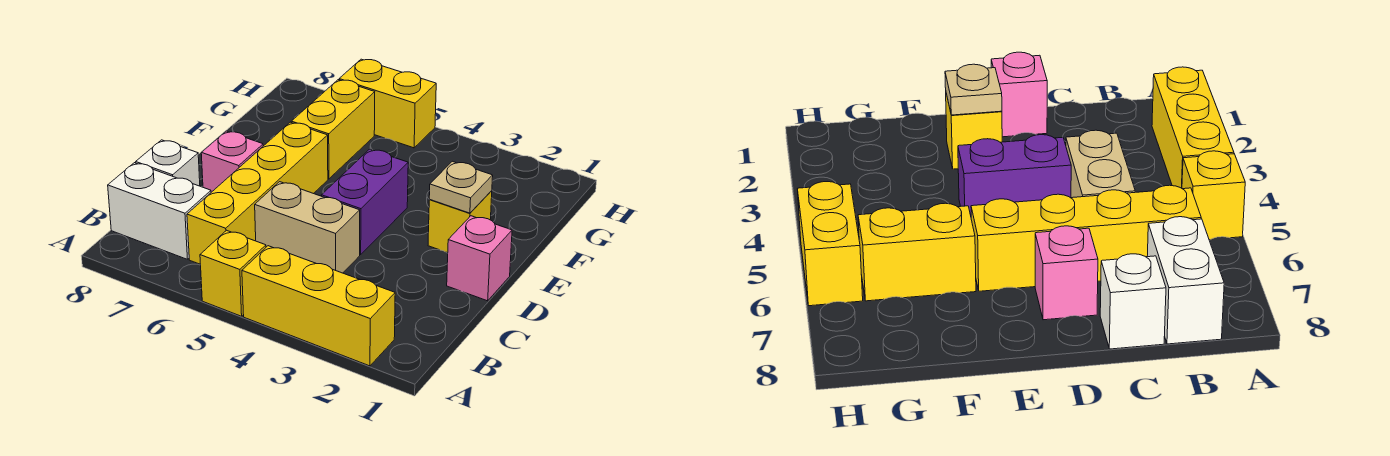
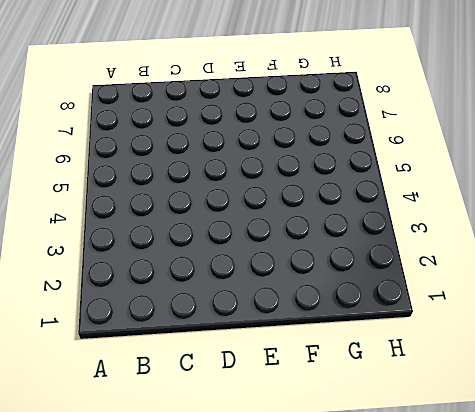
none -> yellow brick A2:A4 level 1
none -> yellow brick A5 level 1
none -> yellow brick B6:E6 level 1

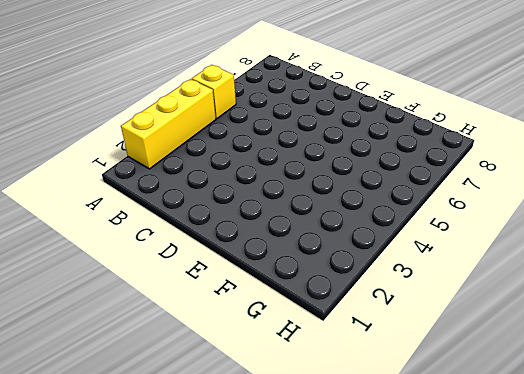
none -> yellow brick B6:E6 level 1
none -> white brick B7:B8 level 1
none -> tan brick C4:C5 level 1

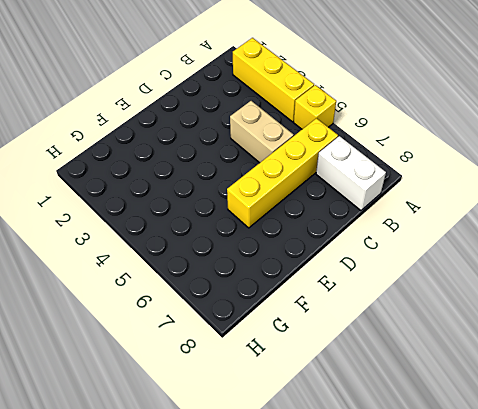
none -> white brick C8 level 1
none -> pink brick D1 level 1
none -> purple brick D4:E4 level 1

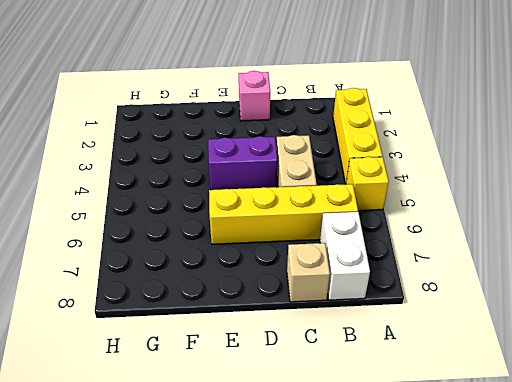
tan brick C8 level 1 -> white brick C8 level 1
none -> pink brick D7 level 1
none -> yellow brick E2 level 1
none -> yellow brick F6:G6 level 1

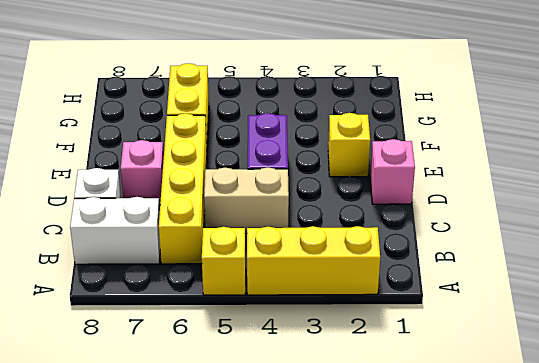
none -> yellow brick H5:H6 level 1
none -> tan plate E2 level 2

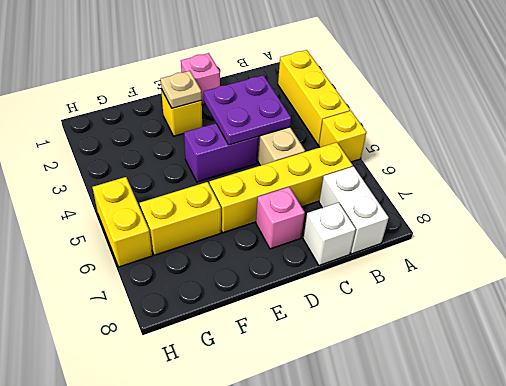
purple plate C3:D4 level 2 -> none

